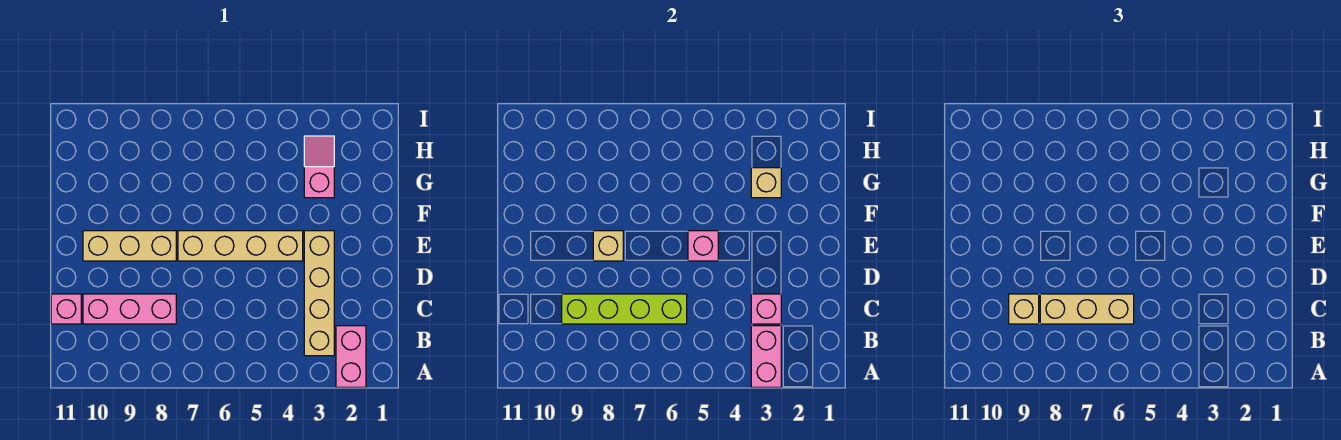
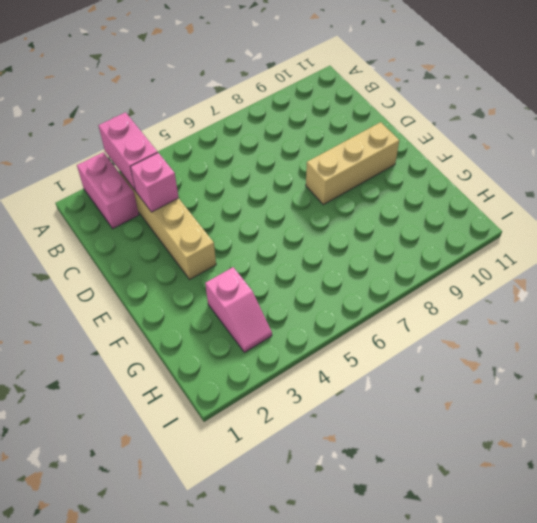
none -> pink brick C8:C10 level 1
none -> pink brick C11 level 1
none -> tan brick E4:E7 level 1

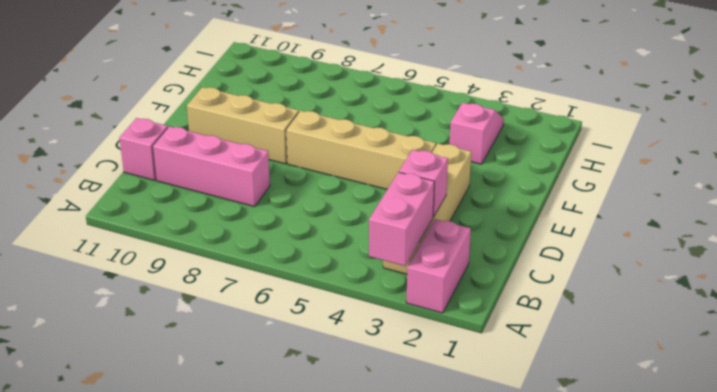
none -> lime brick C6:C9 level 2
none -> pink brick E5 level 2
none -> tan brick E8 level 2

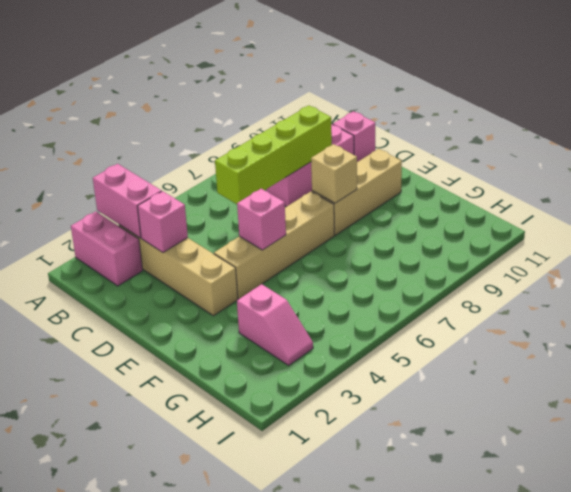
none -> tan brick G3 level 2
none -> tan brick C6:C8 level 3
none -> tan brick C9 level 3

